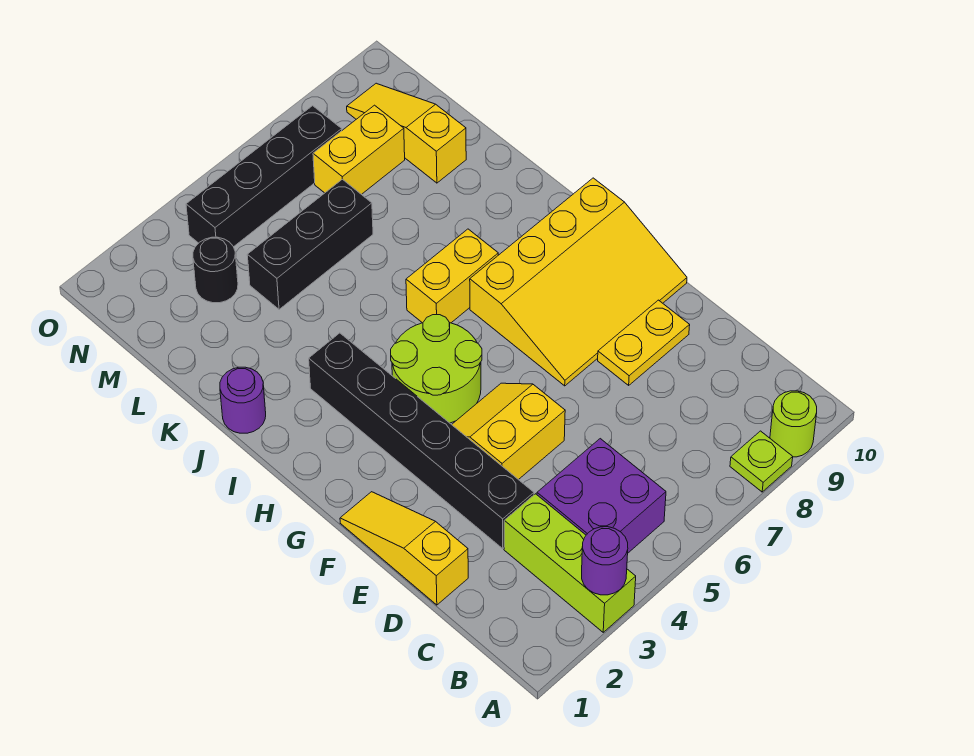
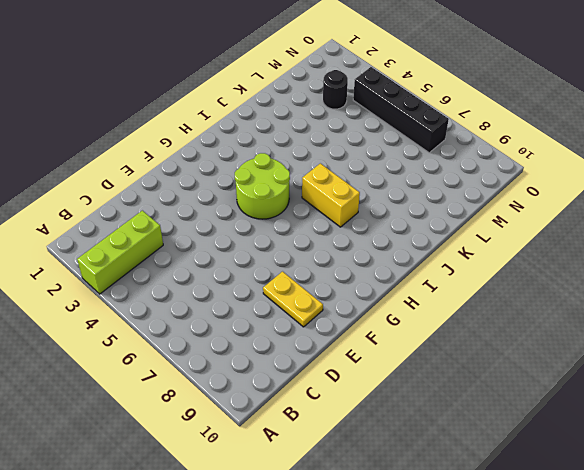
none -> lime plate A8 level 1
none -> lime round brick A9 level 1
none -> purple brick B4:C5 level 1

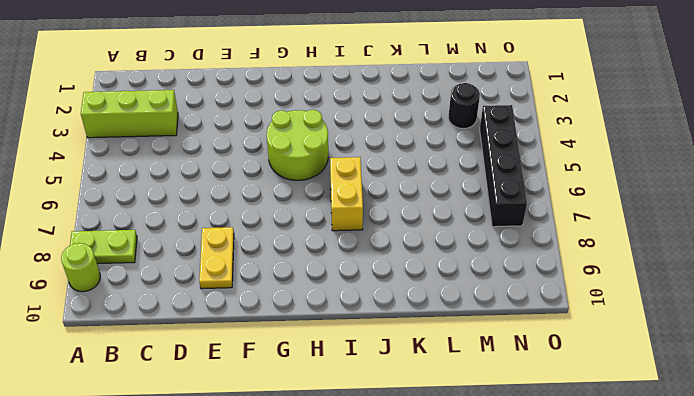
lime plate A8:B8 level 1 -> lime plate A8 level 1
none -> purple brick B4:C5 level 1
none -> yellow slope D1:F1 level 1 top D
none -> black brick D3:I3 level 1

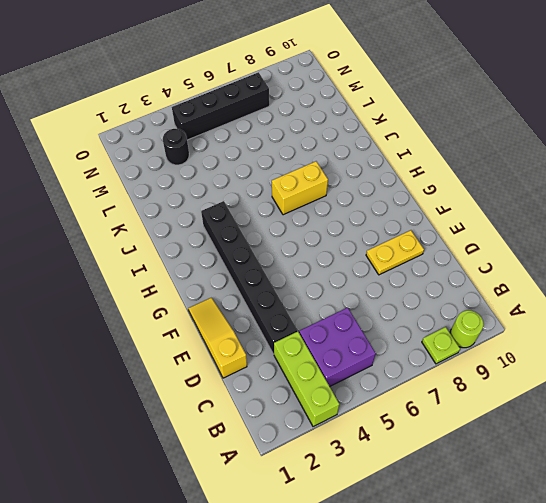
none -> yellow slope E4:F5 level 1 top E
none -> yellow slope F7:H10 level 1 top H
none -> lime round brick G4:H5 level 1

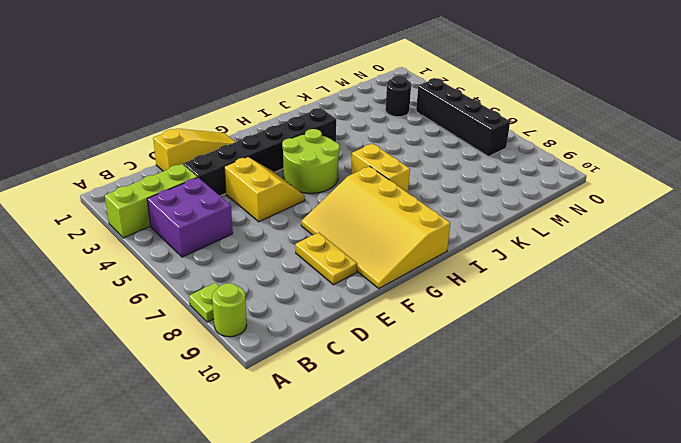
none -> purple round brick J1 level 1
none -> black brick L4:L6 level 1
none -> yellow slope L9:N9 level 1 top L

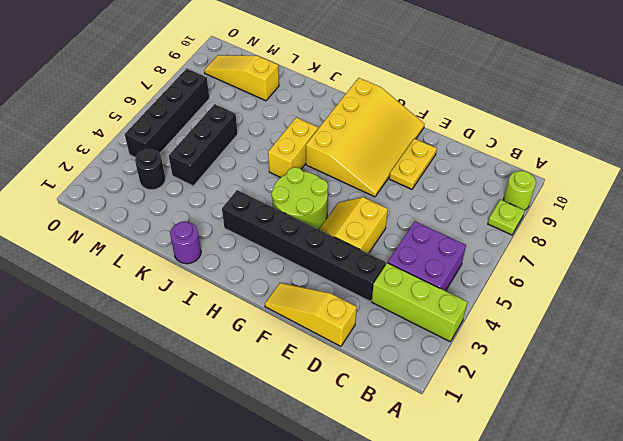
none -> yellow brick M7:M8 level 1
none -> purple round brick A3 level 2

